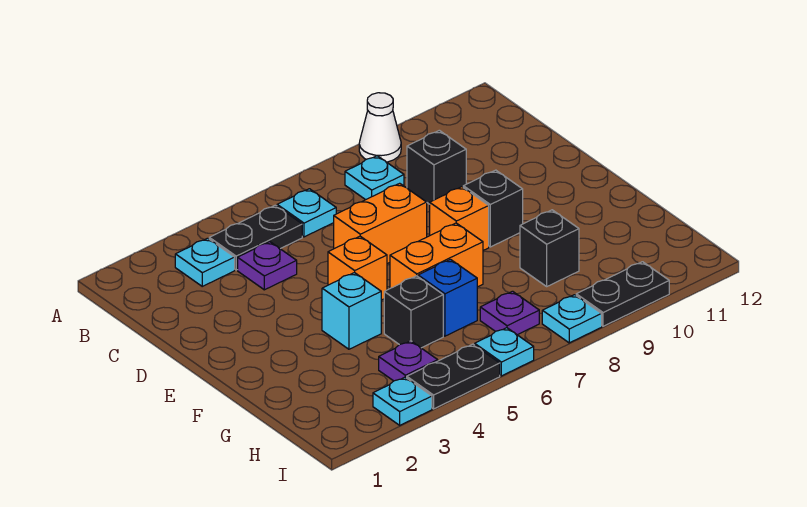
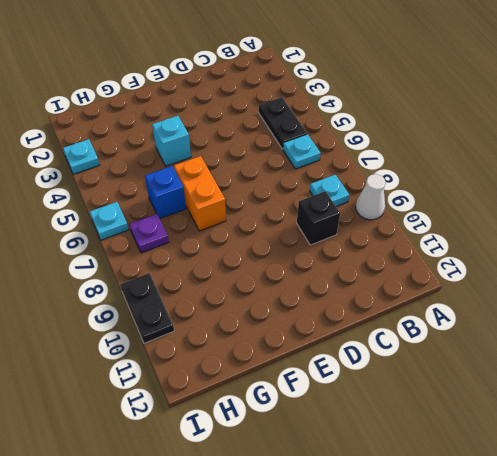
none -> cyan plate B3 level 1
none -> purple plate C4 level 1
none -> orange brick D6:D7 level 1

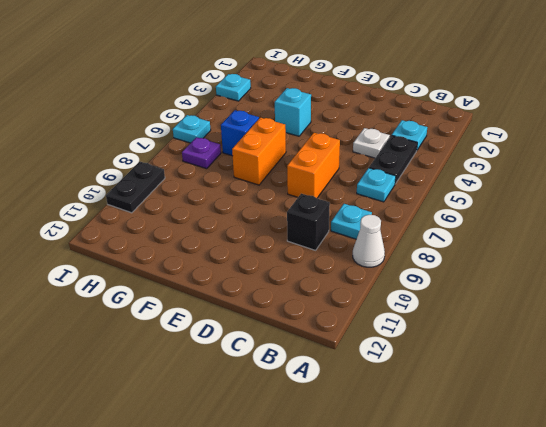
white plate C4 level 1 -> purple plate C4 level 1
none -> orange brick E5 level 1
none -> orange brick E8 level 1
none -> black brick E9 level 1

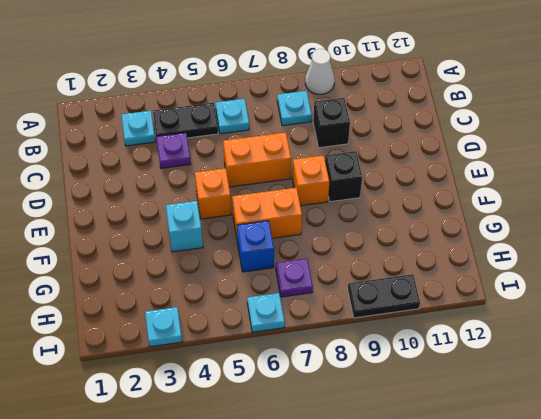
none -> black brick G5 level 1
none -> black brick G9 level 1
none -> purple plate H4 level 1

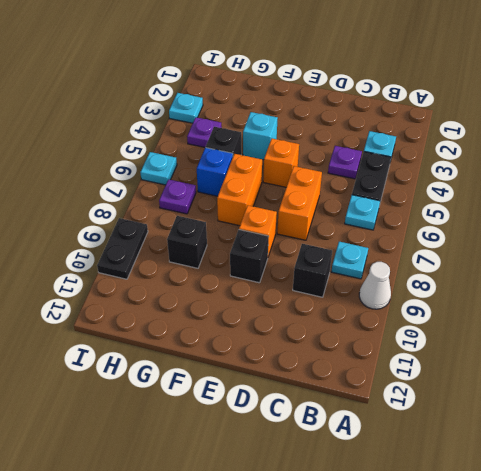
none -> black plate I4:I5 level 1
none -> cyan plate I8 level 1

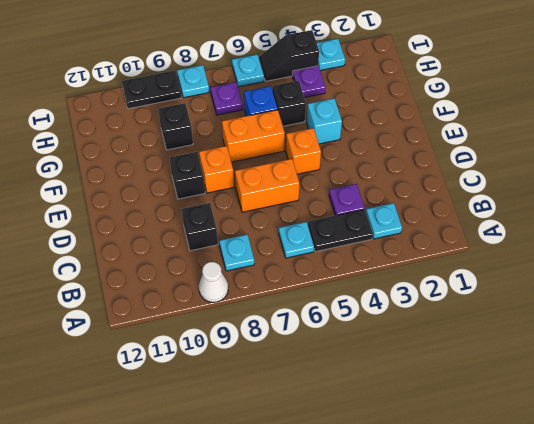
black slope I4:I5 level 1 top 4 -> black plate I4:I5 level 1

